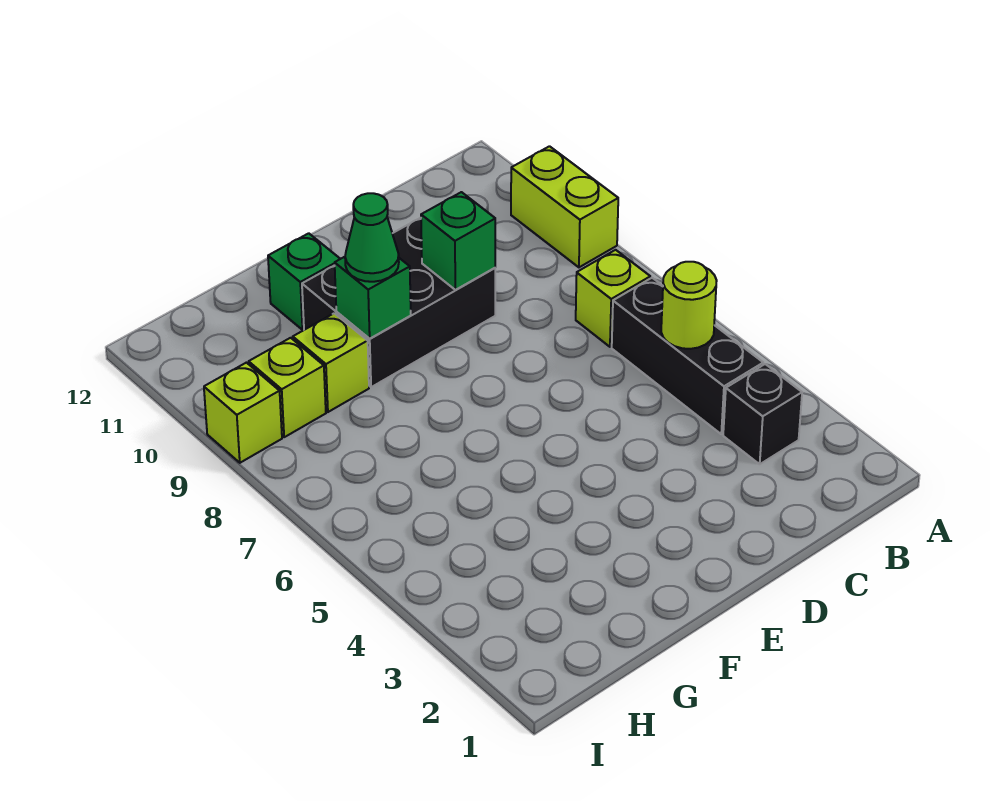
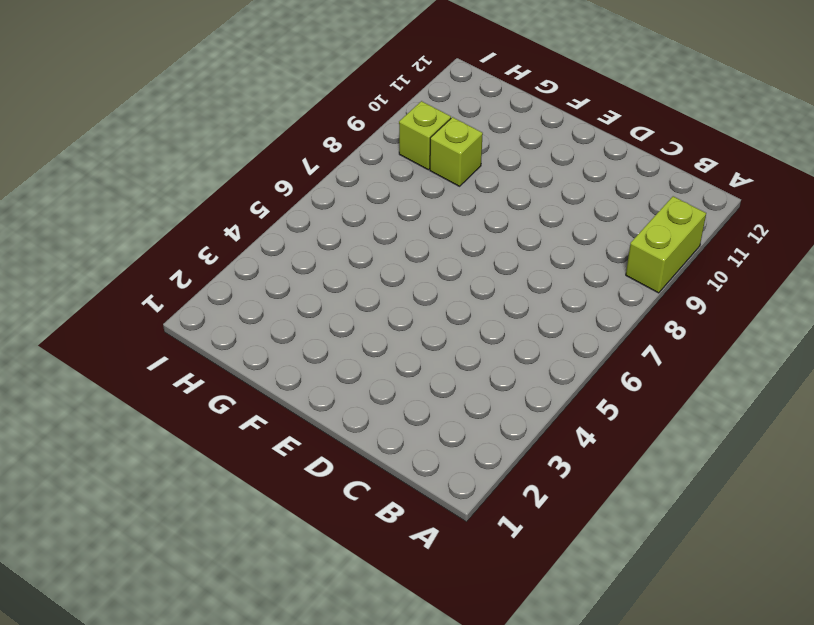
none -> black brick B3 level 1
none -> black brick B4:B6 level 1
none -> lime brick B7 level 1

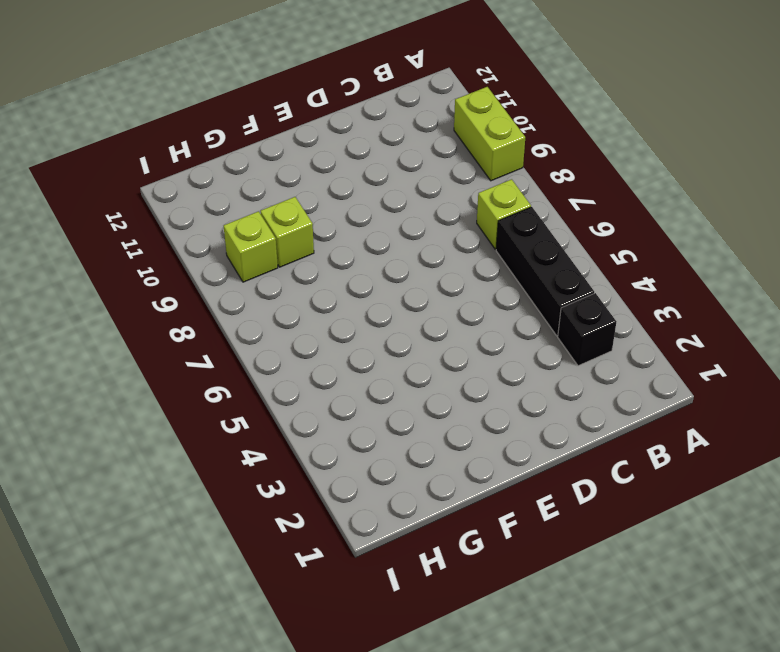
none -> black brick D9:F10 level 1
none -> green brick F11 level 1
none -> lime brick I9 level 1

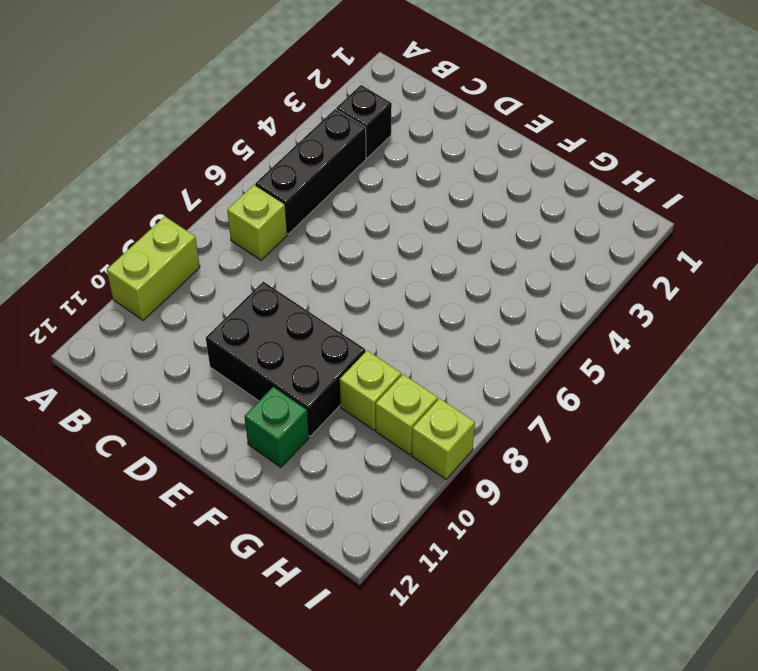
none -> lime round brick B5 level 2
none -> green brick D9 level 2
none -> green brick F9 level 2

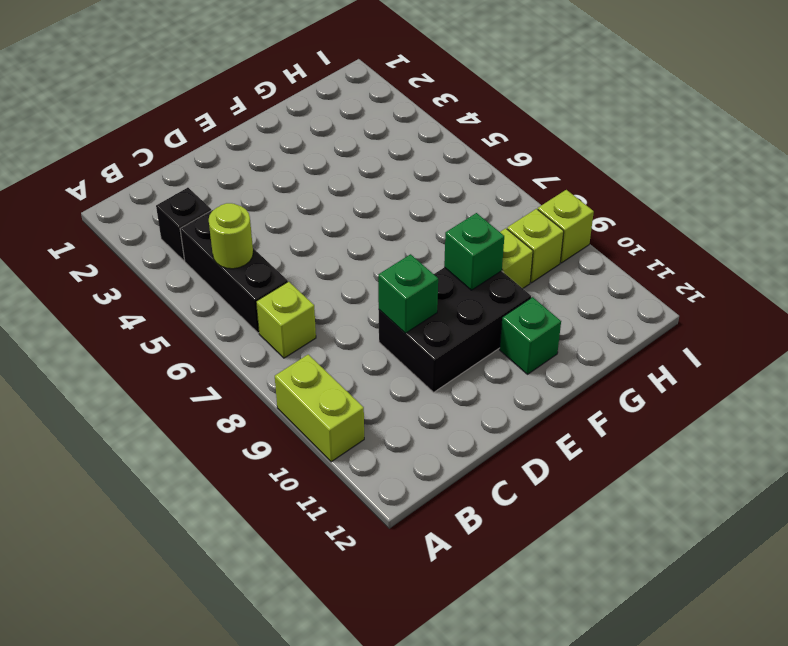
none -> green cone F9 level 3

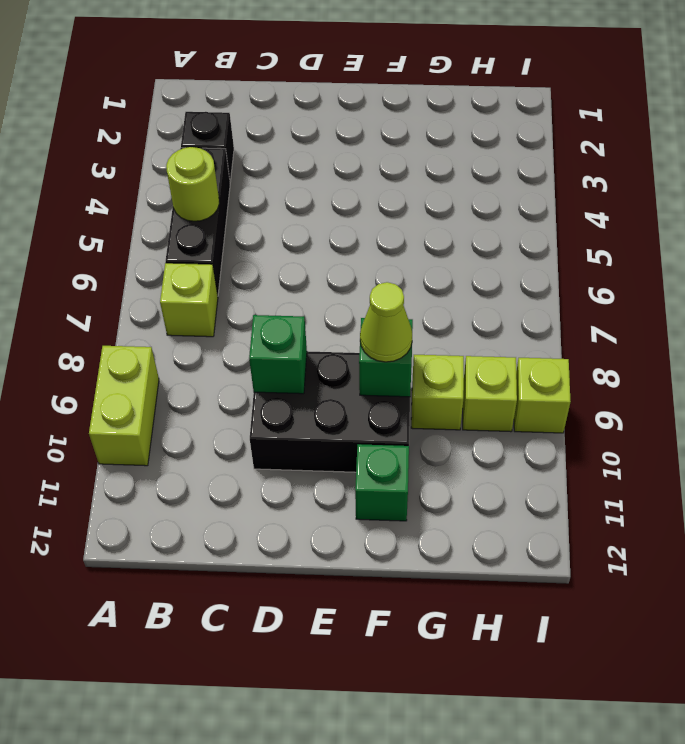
lime cone F9 level 3 -> green cone F9 level 3

